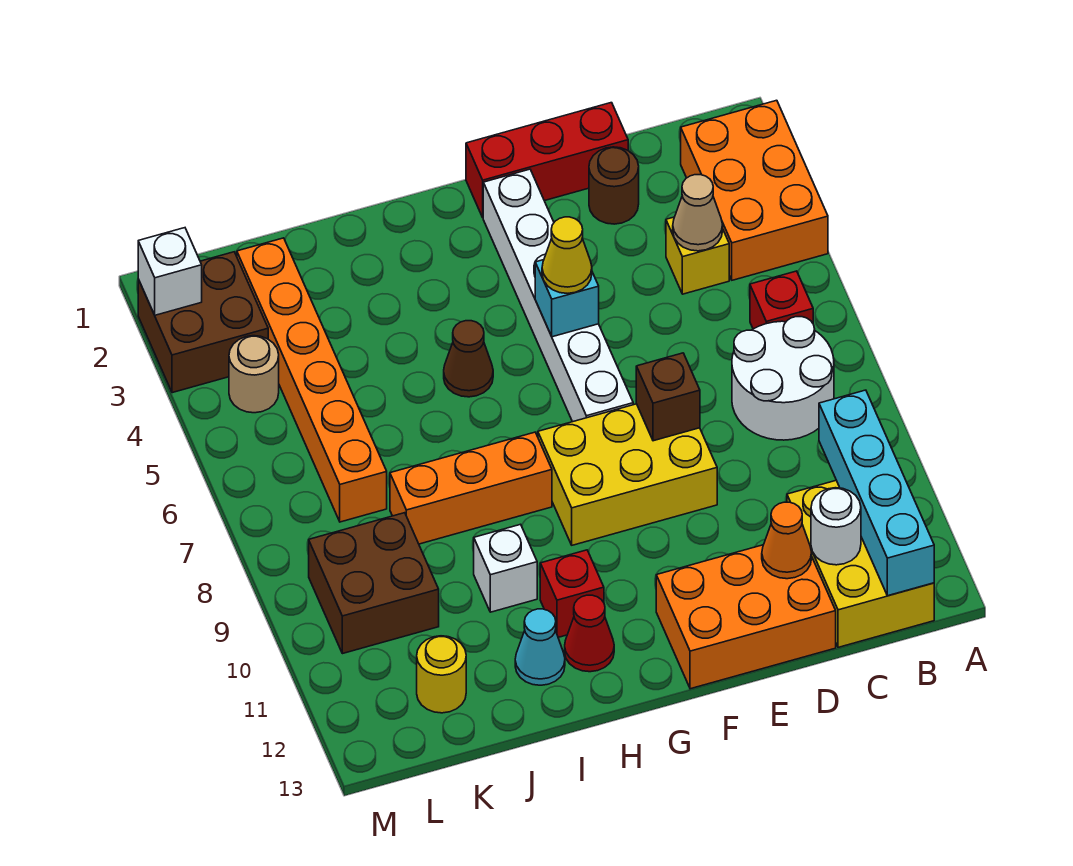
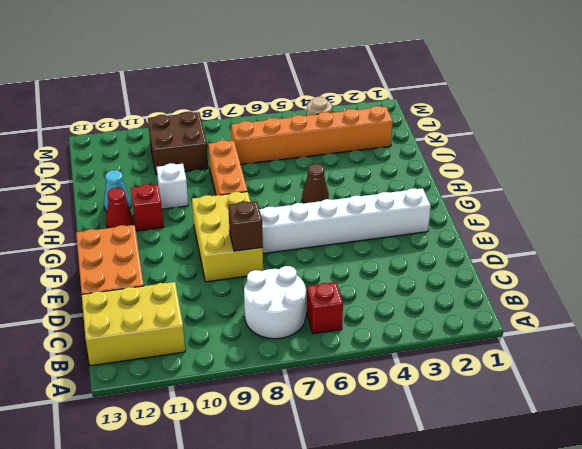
none -> orange brick A2:B4 level 1
none -> yellow brick C4 level 1
none -> red brick D1:F1 level 1

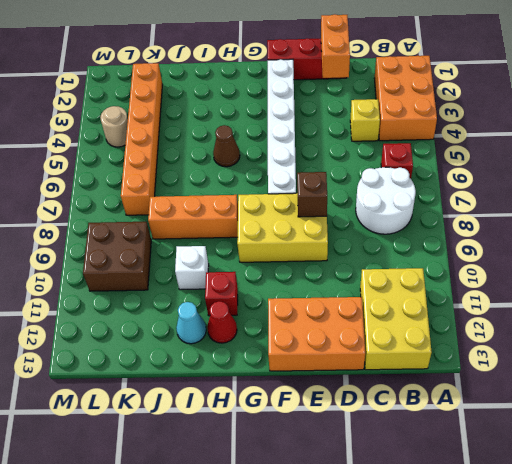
orange brick D1:D2 level 2 -> none
none -> brown round brick D2 level 1
none -> yellow round brick K12 level 1
none -> brown brick L2:M3 level 1

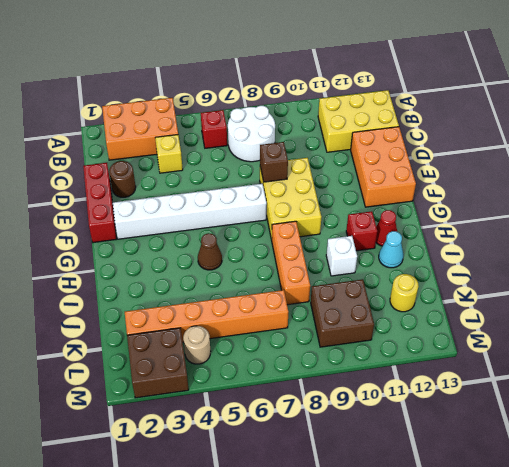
none -> cyan brick B10:B13 level 2
none -> tan cone C4 level 2
none -> white round brick C12 level 2

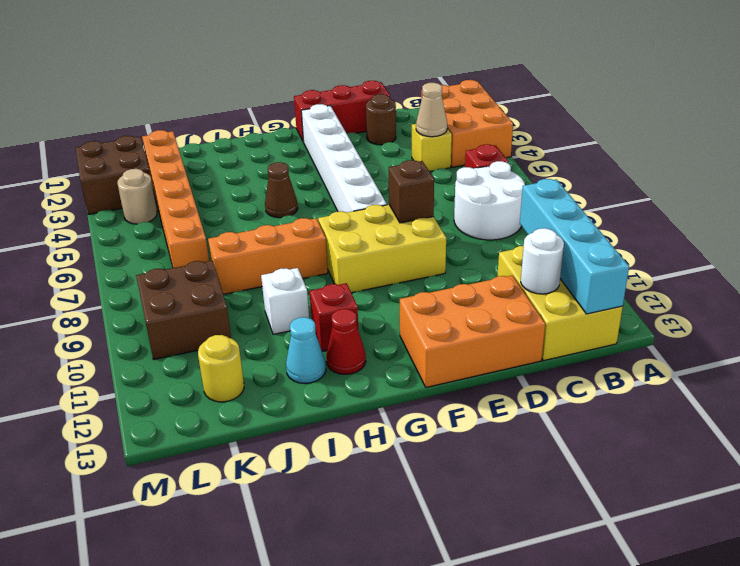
none -> orange cone D12 level 2
none -> cyan brick F5 level 2
none -> white brick M2 level 2

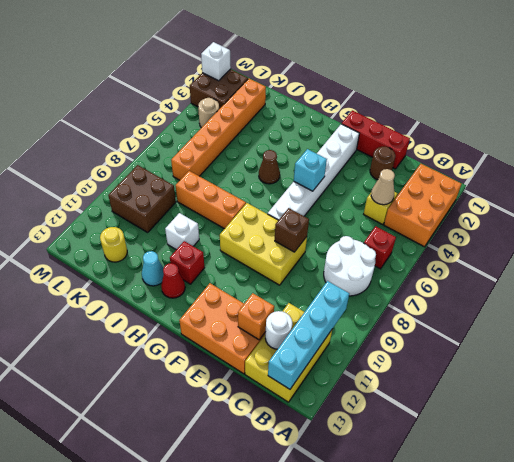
orange brick D12 level 2 -> orange cone D12 level 2
none -> yellow cone F5 level 3

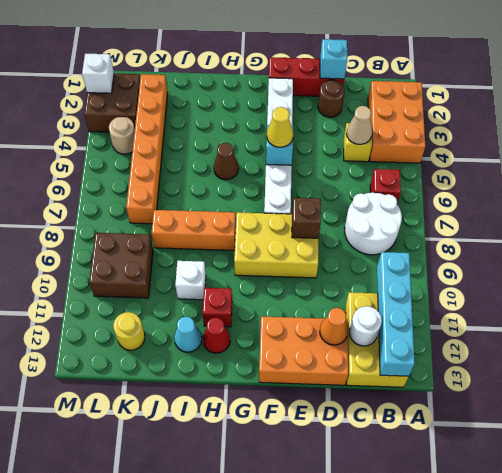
cyan brick D1 level 2 -> none

